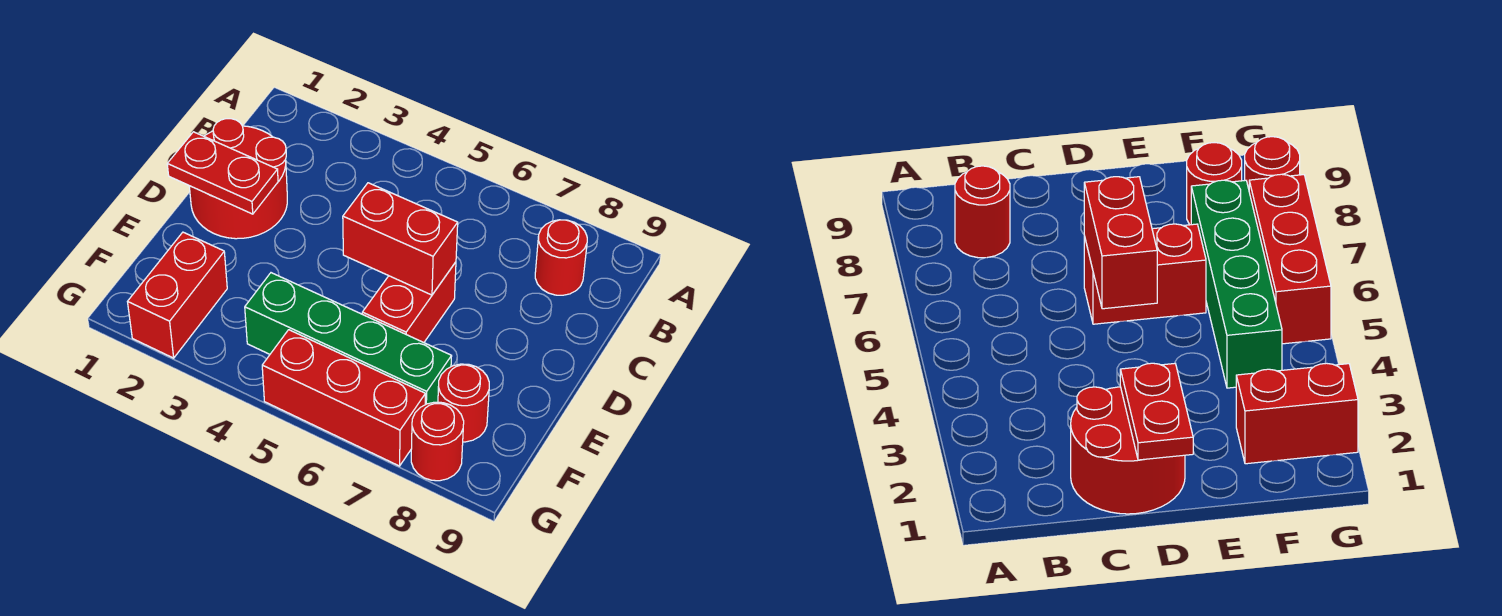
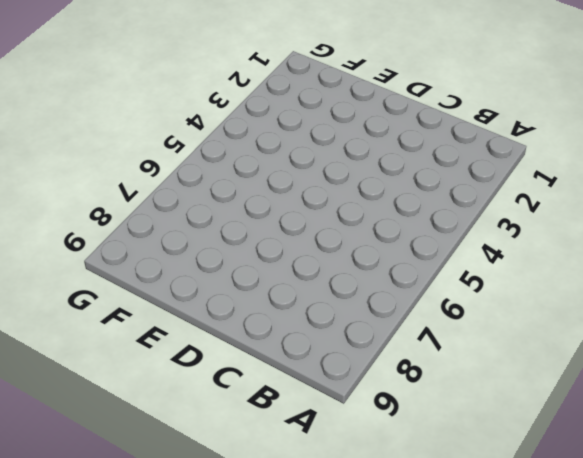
none -> red round brick B8 level 1
none -> red round brick C1:D2 level 1

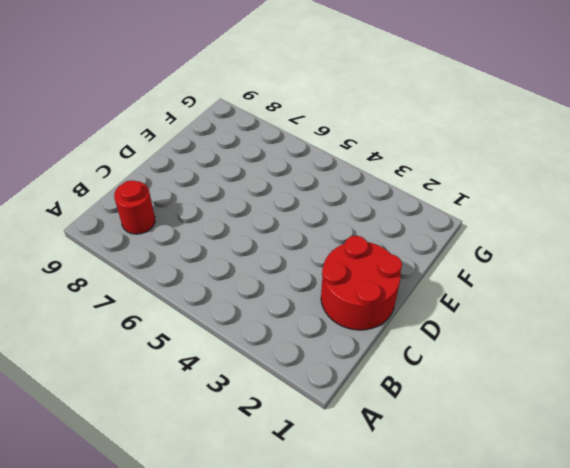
none -> red brick D6:E6 level 1
none -> red brick F2:G2 level 1

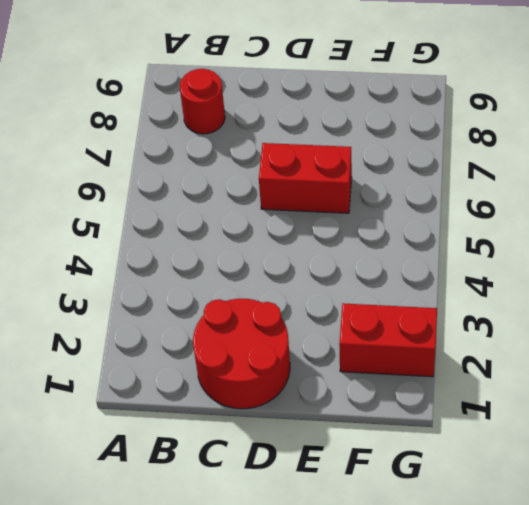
none -> green brick F4:F7 level 1
none -> red round brick F8 level 1

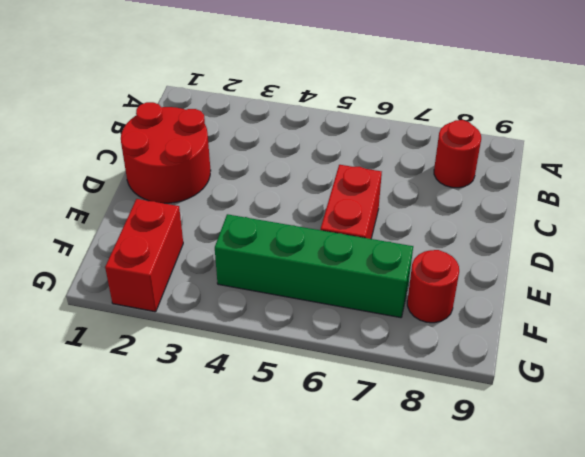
none -> red brick G5:G7 level 1
none -> red round brick G8 level 1

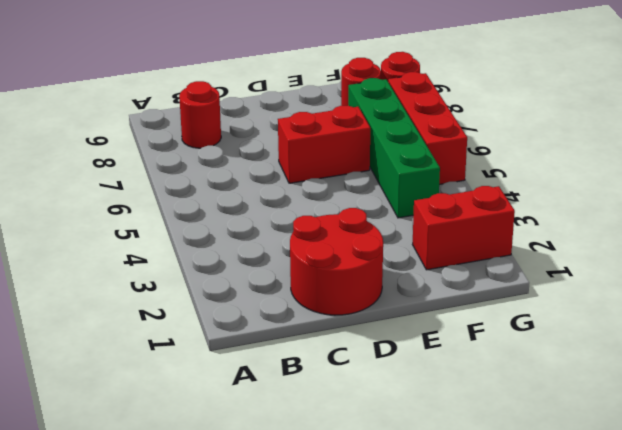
none -> red plate D1:D2 level 2
none -> red brick D5:D6 level 2

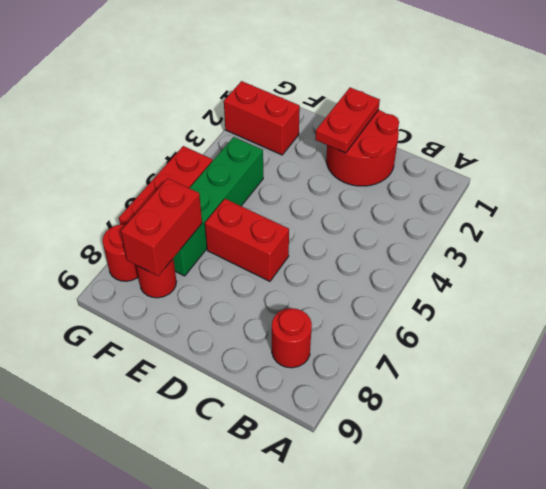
red brick F7:F8 level 2 -> red brick D5:D6 level 2

